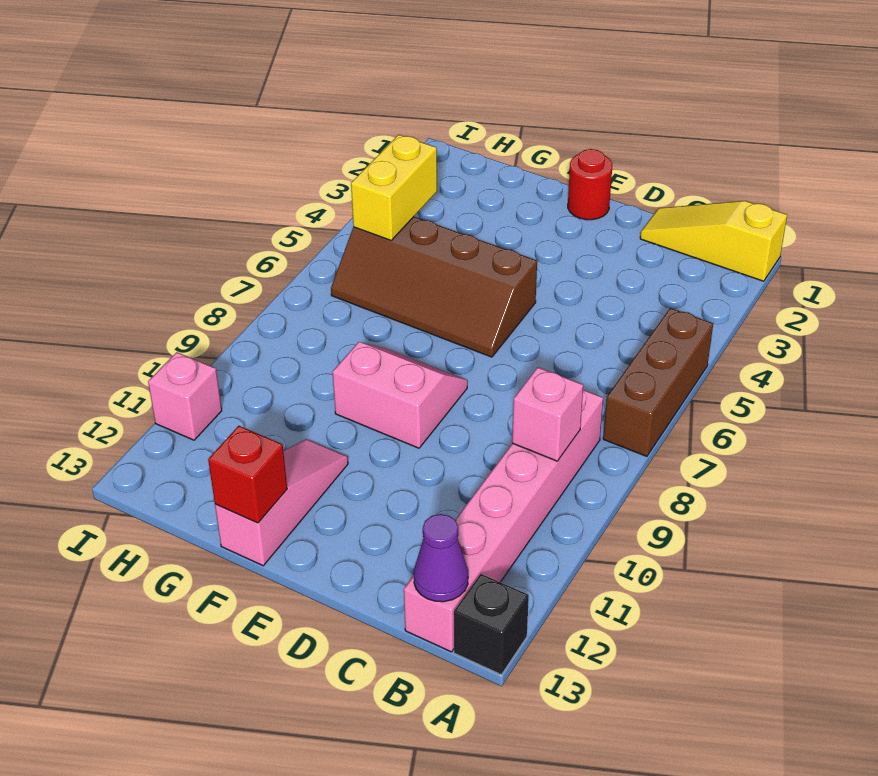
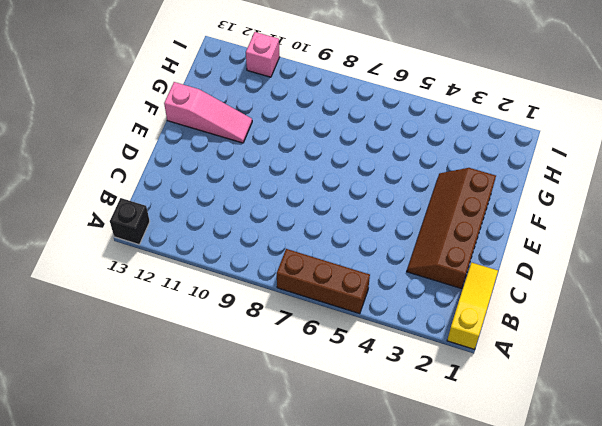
brown slope C2:F3 level 1 top 2 -> brown slope E5:H6 level 1 top 5
none -> pink brick B8:B13 level 1
none -> red round brick E1 level 1
none -> pink slope E8:F9 level 1 top 9

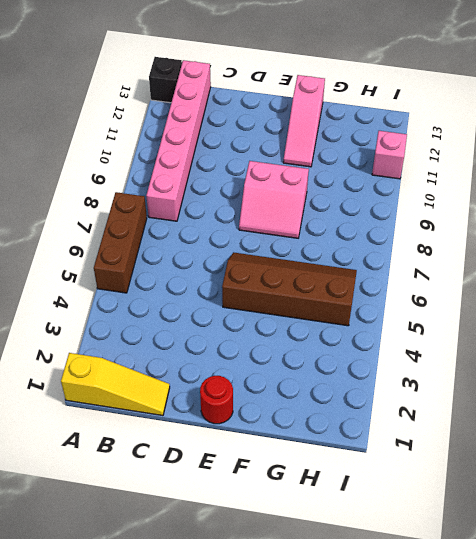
none -> pink brick B9 level 2
none -> purple cone B13 level 2
none -> red brick F13 level 2

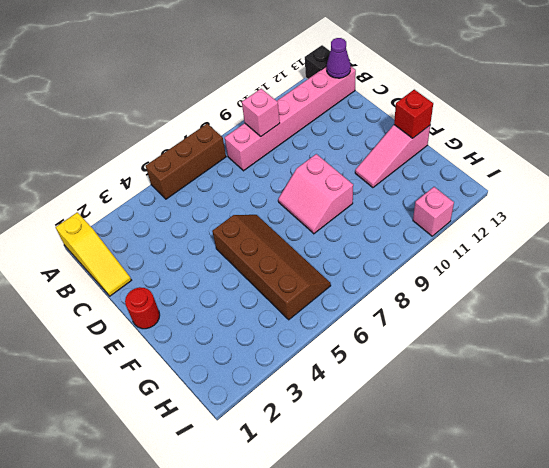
none -> yellow brick H4:H5 level 2

